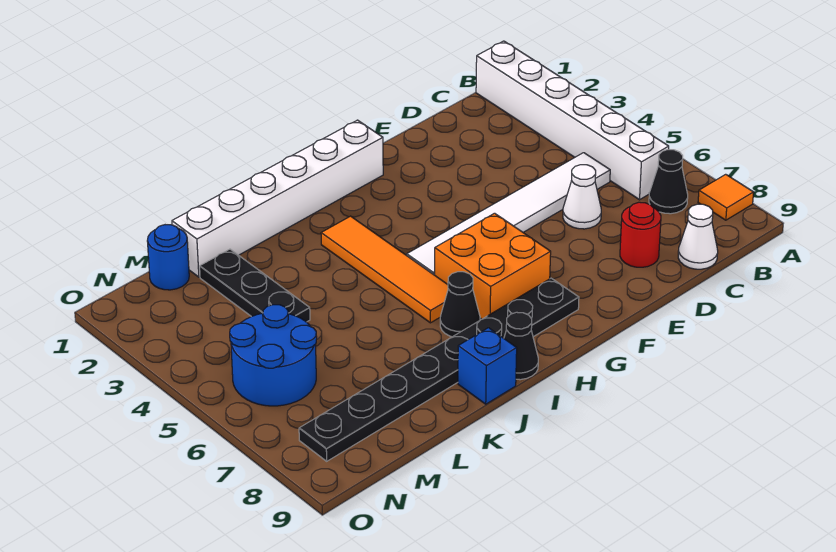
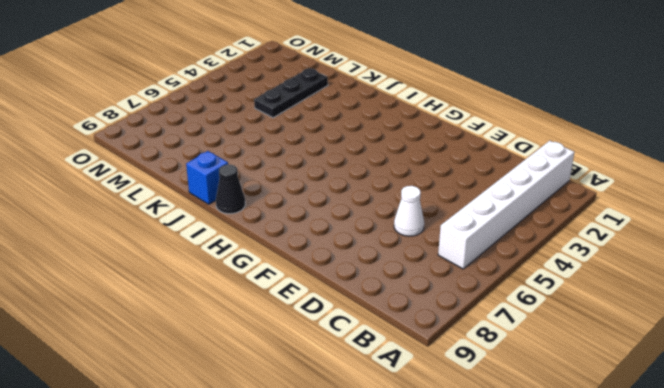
none -> orange tile A8 level 1
none -> black cone B7 level 1
none -> white tile C5:H5 level 1

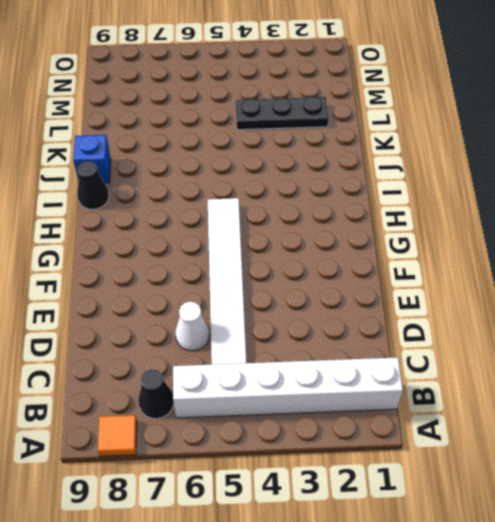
none -> white cone C9 level 1
none -> red round brick D8 level 1
none -> white brick G1:L1 level 1

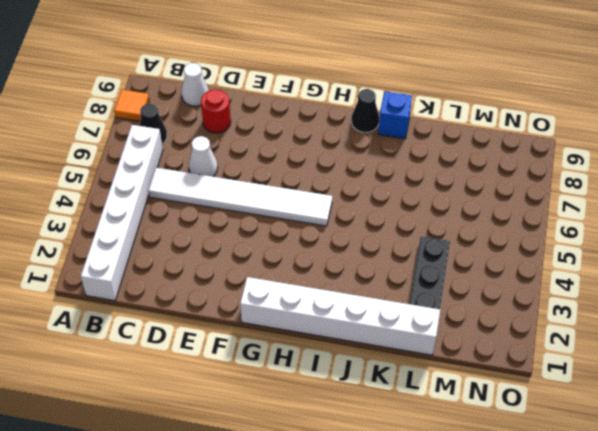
none -> orange brick G6:H7 level 1
none -> black plate G8:N8 level 1
none -> orange tile I3:I6 level 1

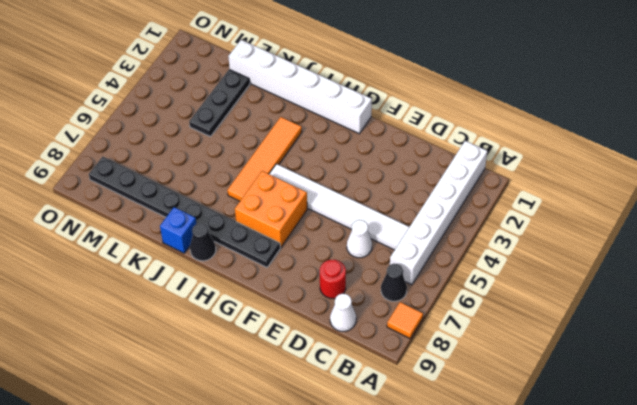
none -> black cone I7 level 1
none -> blue round brick M1 level 1
none -> blue round brick M5:N6 level 1

